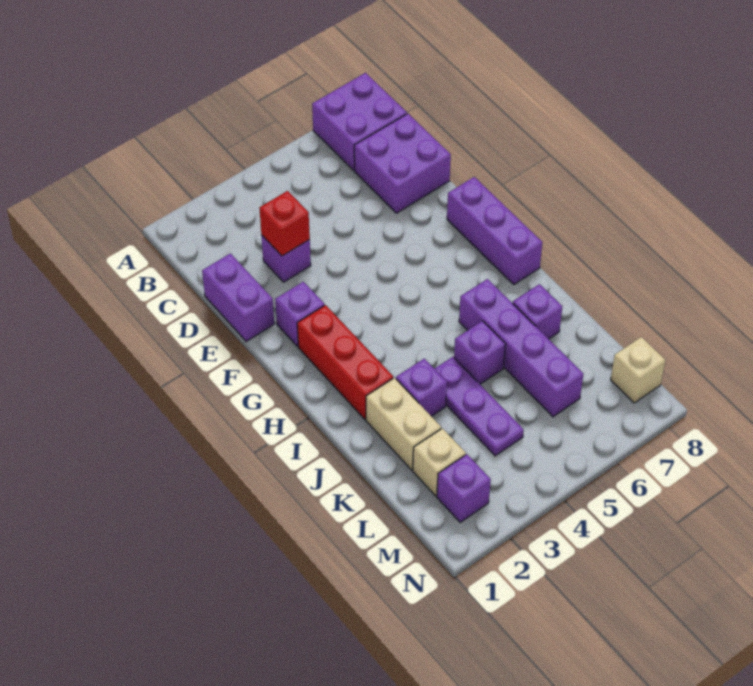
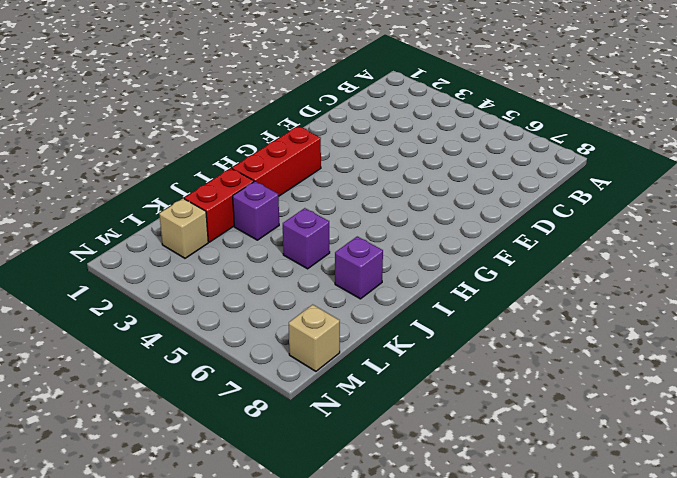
red brick J2:K2 level 1 -> tan brick J2:K2 level 1
none -> purple brick A7:B8 level 1
none -> purple brick C7:D8 level 1
none -> purple brick D1:E1 level 1

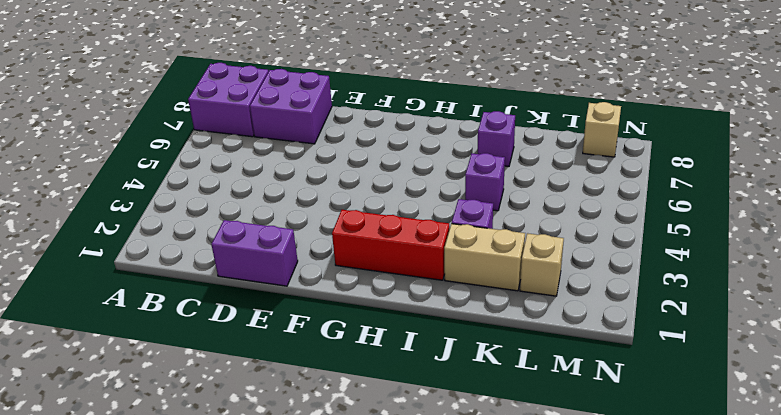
none -> purple brick D3 level 1
none -> purple brick F2 level 1
none -> purple brick F8:H8 level 1

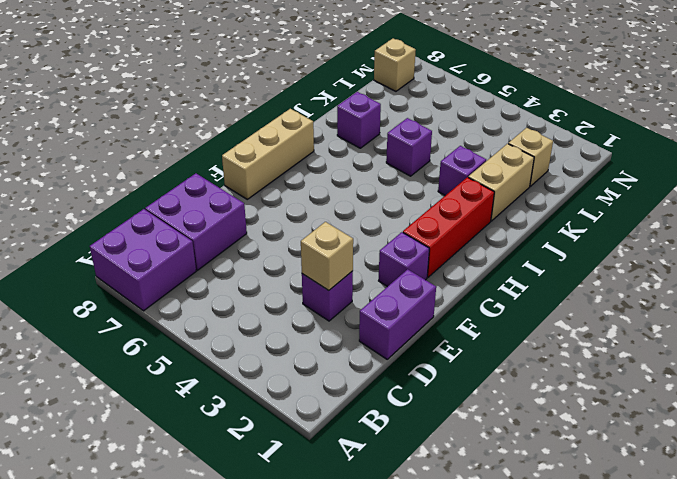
tan brick D3 level 2 -> red brick D3 level 2
tan brick F8:H8 level 1 -> purple brick F8:H8 level 1
none -> purple brick I6:L6 level 1
none -> purple plate J4:L4 level 1
none -> purple brick M2 level 1

